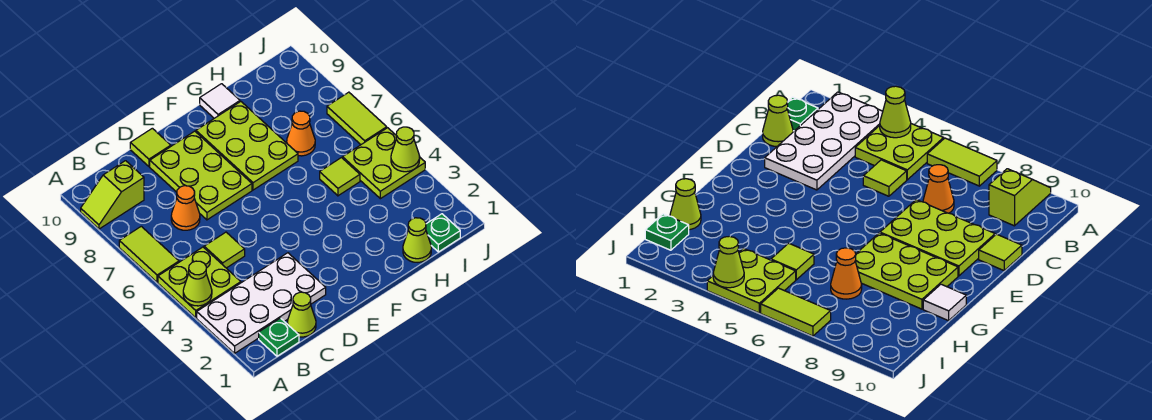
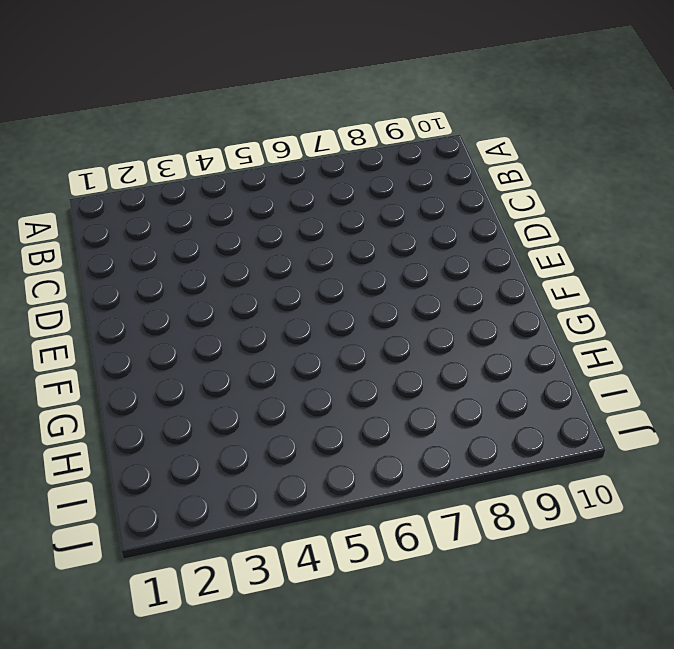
none -> white plate A2:D3 level 1
none -> lime plate A4:B5 level 1
none -> lime tile A6:A7 level 1

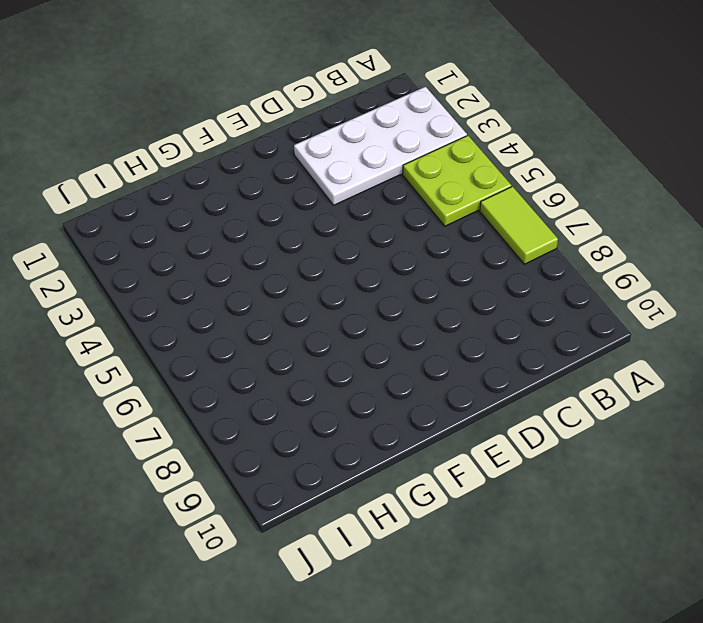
none -> lime slope A9:B9 level 1 top B
none -> green plate B1 level 1
none -> lime cone C1 level 1

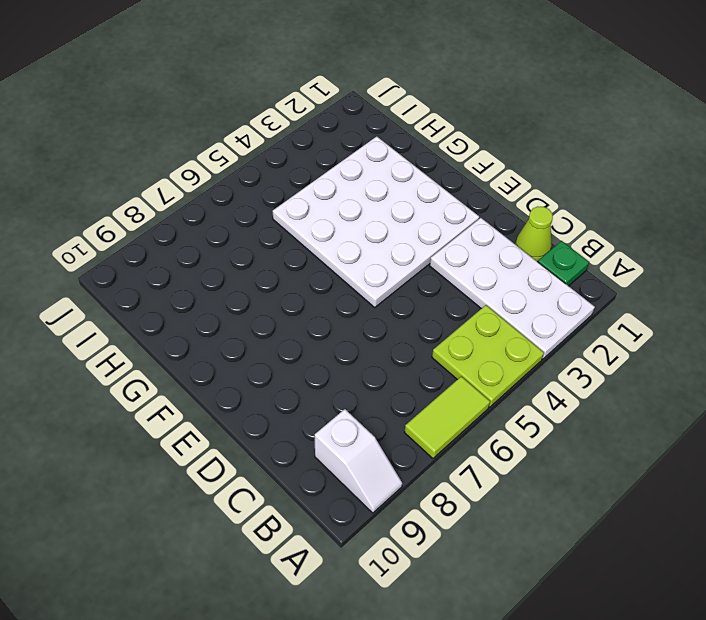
white slope A9:B9 level 1 top B -> lime slope A9:B9 level 1 top B
white plate E2:H5 level 1 -> lime tile H5 level 1
none -> lime tile C5 level 1
none -> orange cone C7 level 1
none -> lime plate D7:E9 level 1

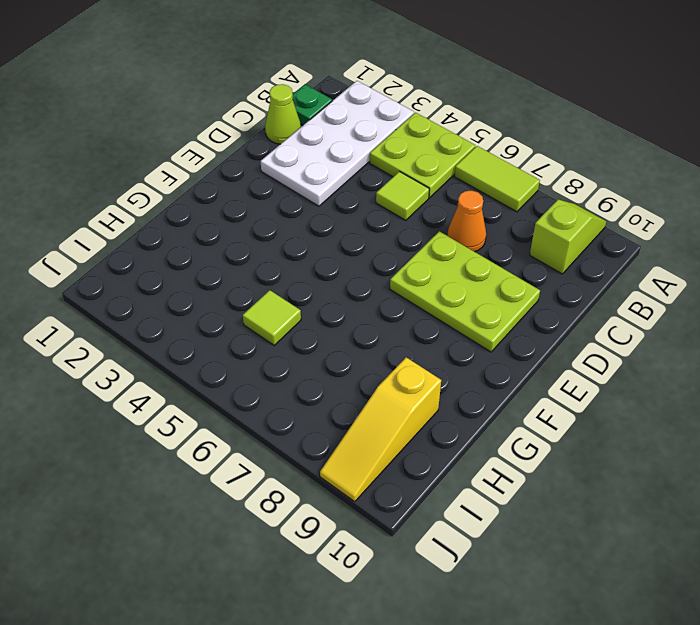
yellow slope H9:J9 level 1 top H -> none
none -> lime tile D10 level 1
none -> lime plate F7:G9 level 1
none -> white tile G10 level 1

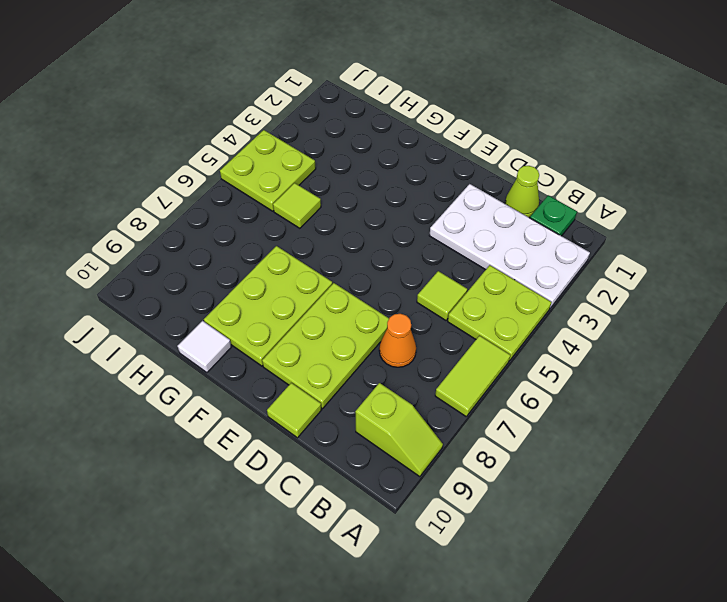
none -> lime cone H1 level 1
none -> orange cone H7 level 1
none -> green plate I1 level 1

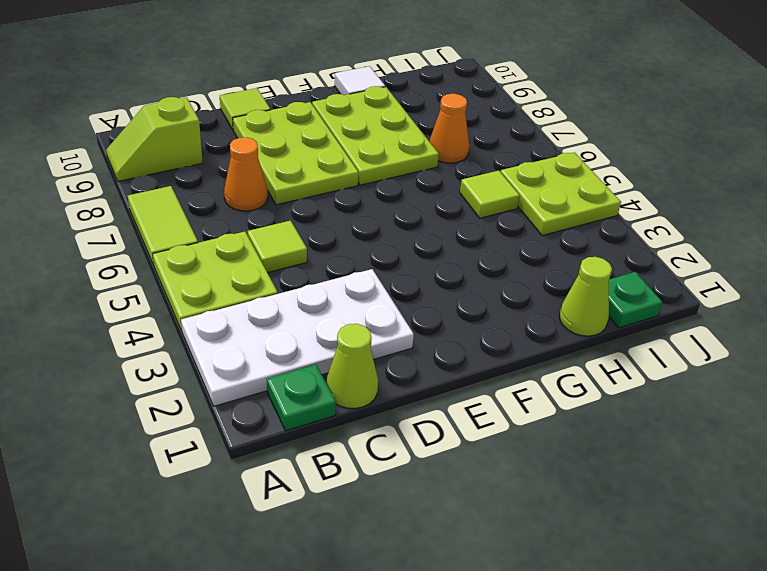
none -> lime tile J6:J7 level 1
none -> lime cone A4 level 2
none -> lime cone J4 level 2

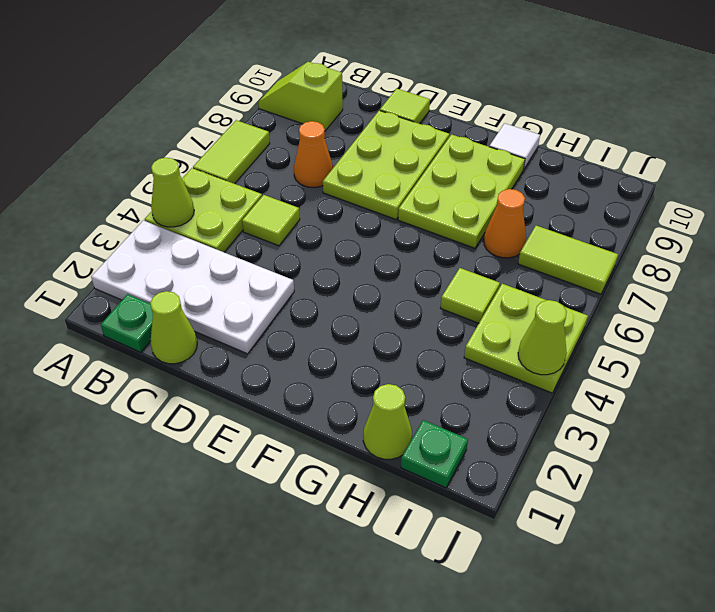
lime tile I7:J7 level 1 -> lime tile J6:J7 level 1

